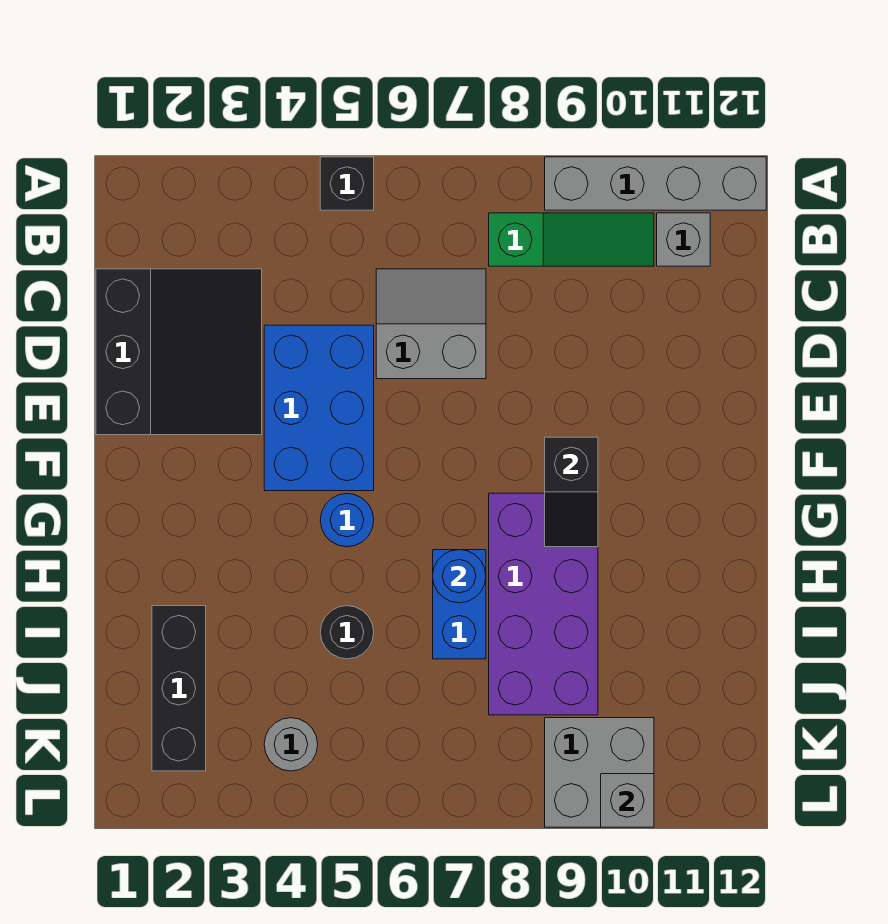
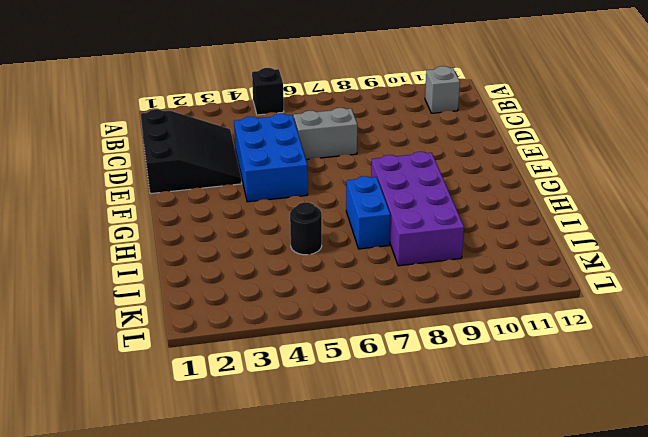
none -> grey brick A9:A12 level 1
none -> green slope B8:B10 level 1 top 8
none -> blue round brick G5 level 1

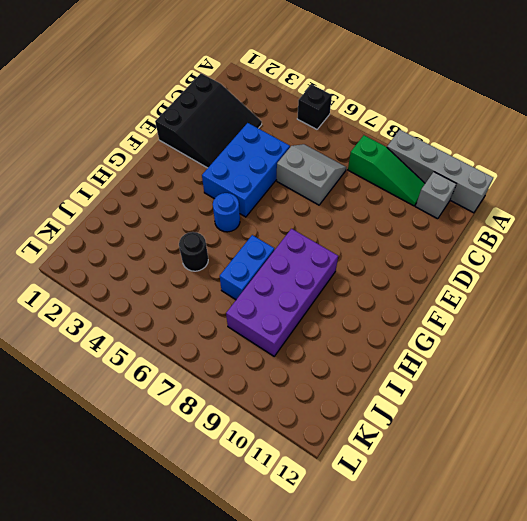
none -> black brick I2:K2 level 1
none -> grey round brick K4 level 1
none -> grey brick K9:L10 level 1

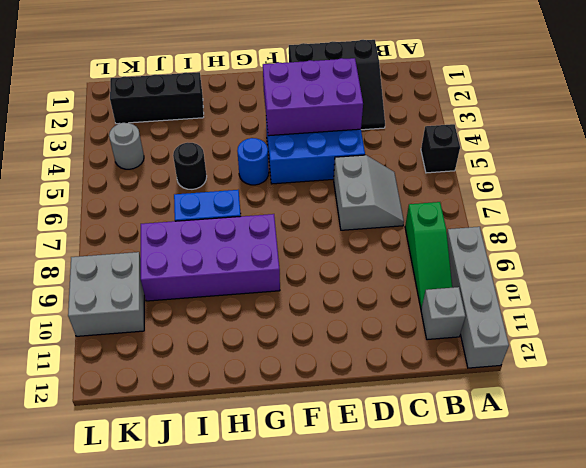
purple brick D3:F4 level 2 -> none
none -> black slope F9:G9 level 2 top F
none -> blue round brick H7 level 2
none -> grey brick L10 level 2

